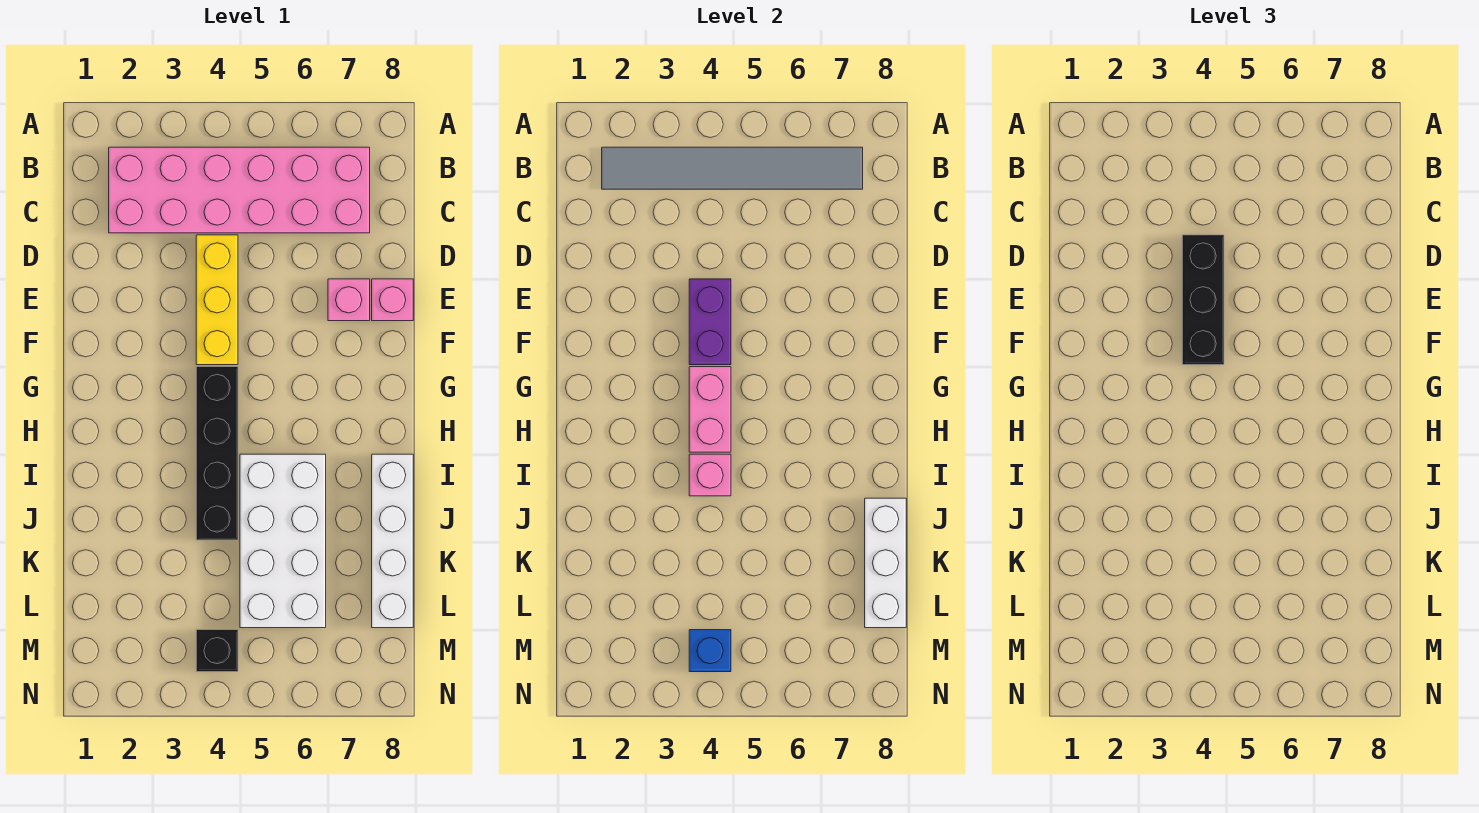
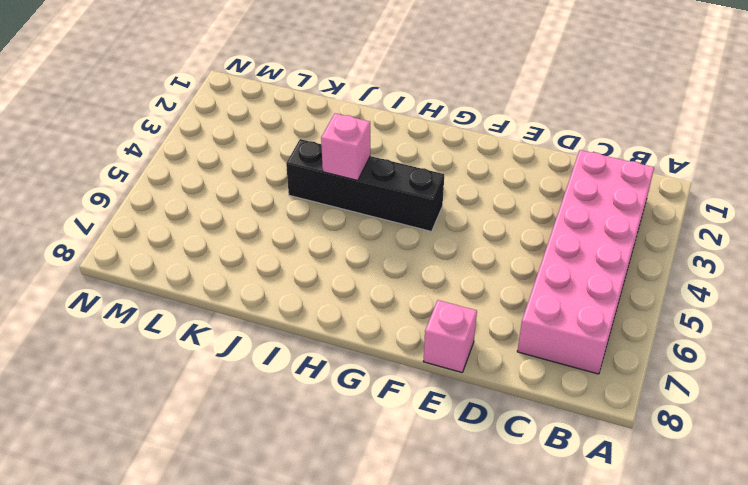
none -> yellow brick D4:F4 level 1
none -> pink brick E7 level 1
none -> white brick I5:L6 level 1

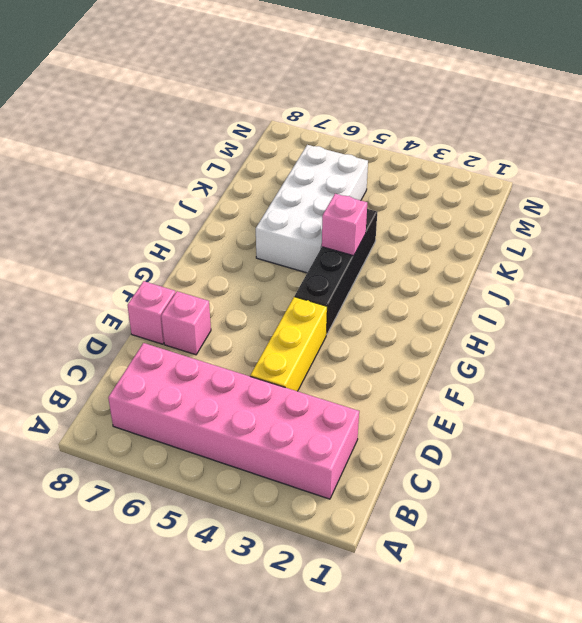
none -> white brick I8:L8 level 1
none -> black brick M4 level 1
none -> grey tile B2:B7 level 2

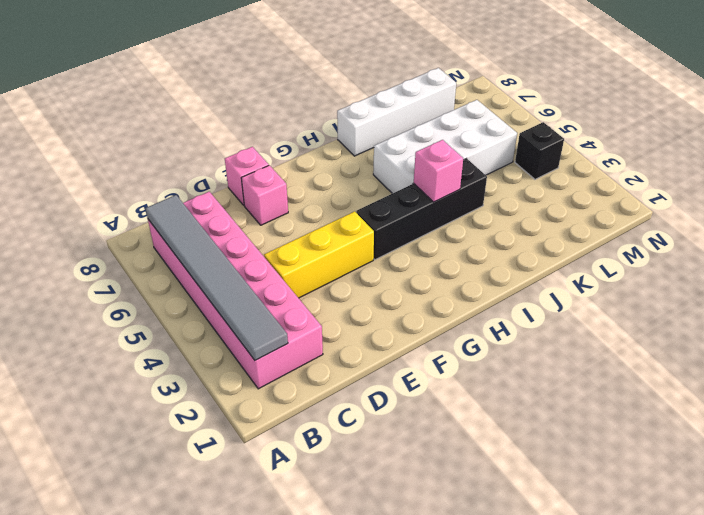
none -> purple brick E4:F4 level 2
none -> pink brick G4:H4 level 2
none -> white brick J8:L8 level 2

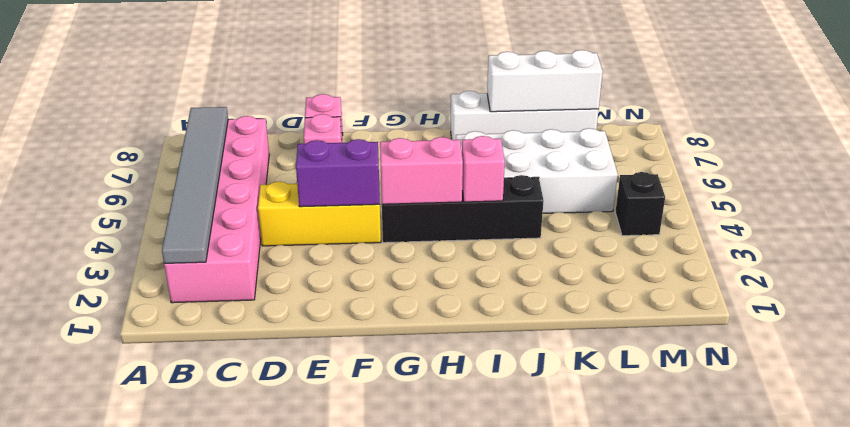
none -> blue brick M4 level 2
none -> black brick D4:F4 level 3

